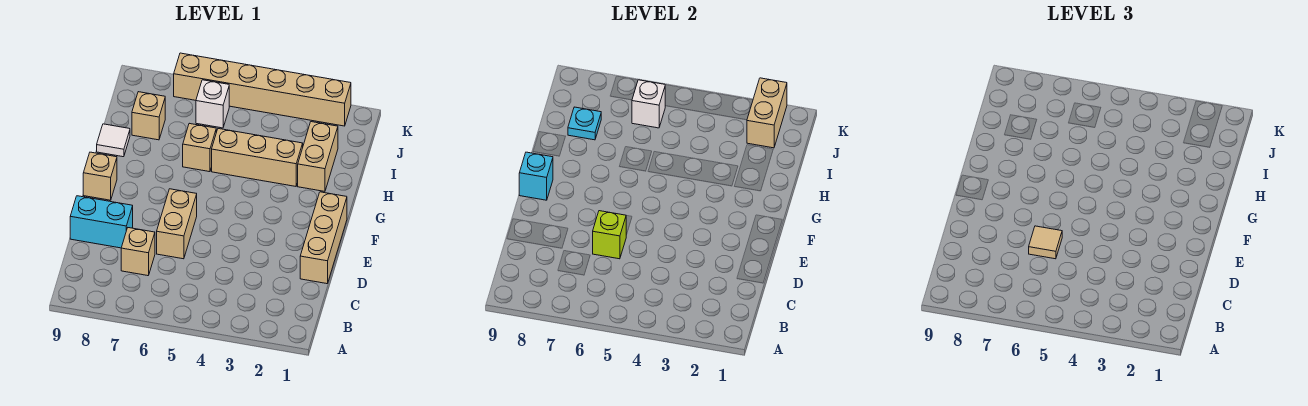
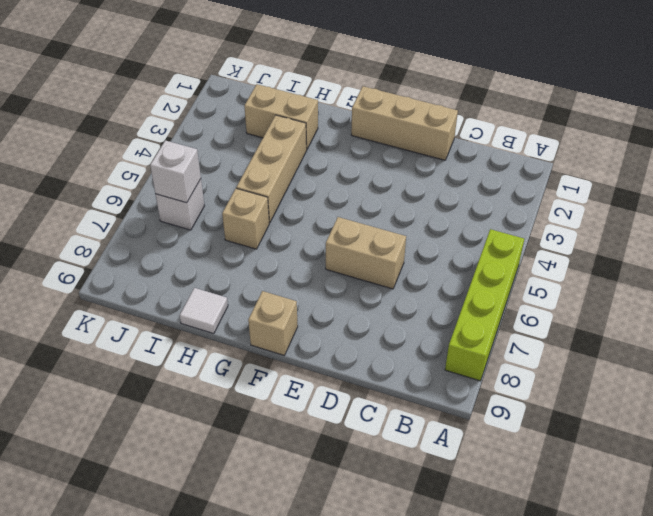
lime brick A5:A8 level 1 -> none
none -> tan brick C7 level 1
none -> cyan brick D8:D9 level 1
none -> tan brick I8 level 1

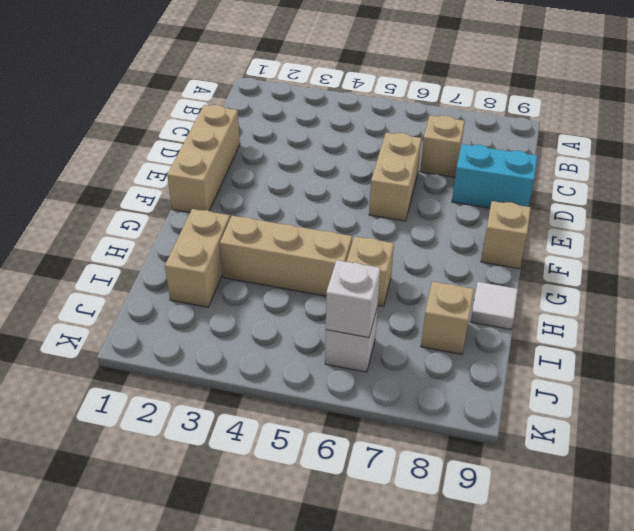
none -> tan brick K2:K7 level 1
none -> lime brick D6 level 2
none -> cyan brick F9 level 2

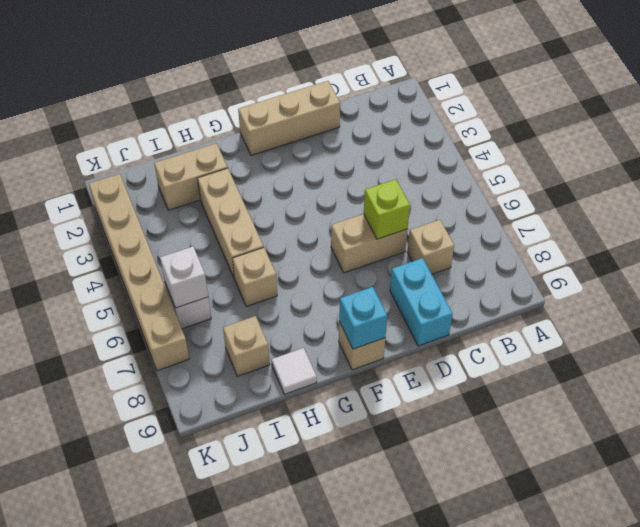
none -> cyan plate I8 level 2
none -> tan brick J2:K2 level 2
none -> tan tile D6 level 3

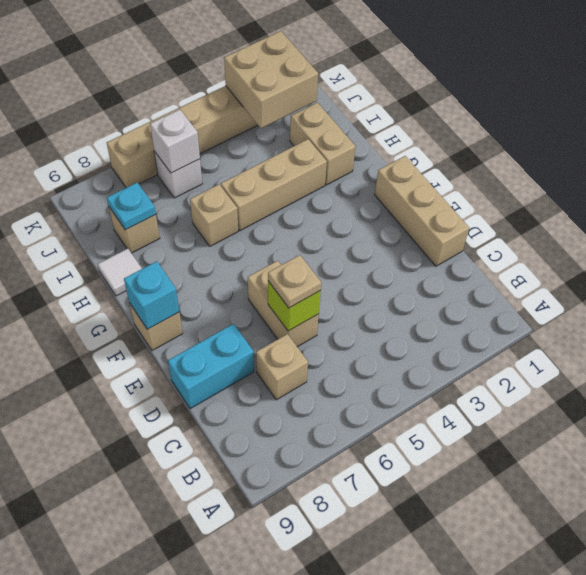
tan plate D6 level 3 -> tan tile D6 level 3
tan brick J2:K3 level 2 -> tan brick J2:K2 level 2

